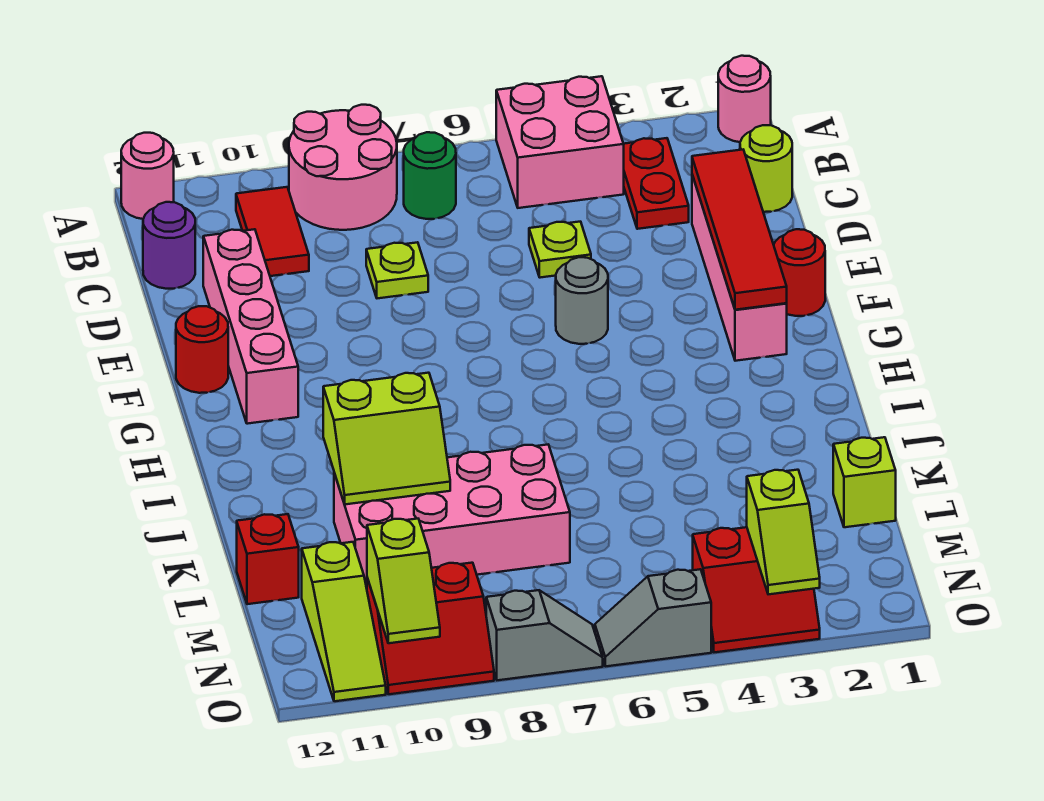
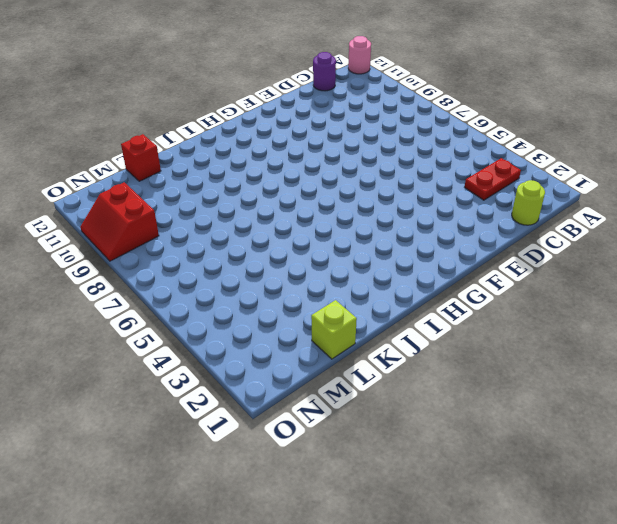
none -> pink round brick A1 level 1
none -> pink brick A4:B5 level 1
none -> pink round brick A8:B9 level 1

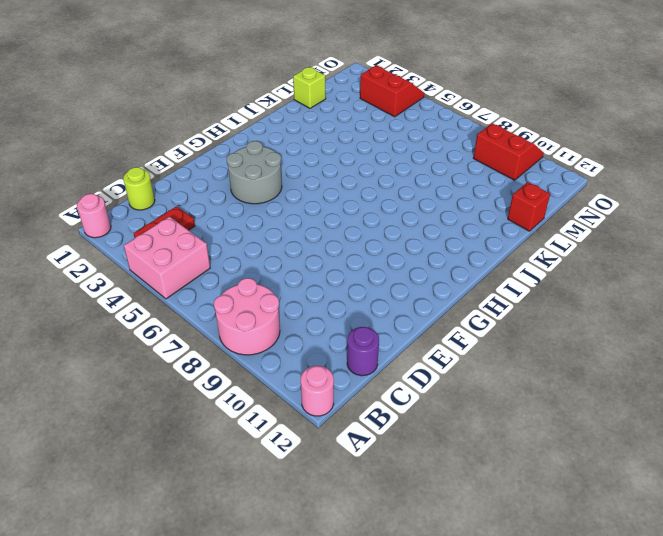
grey round brick F3:G4 level 1 -> none
none -> green round brick B7 level 1
none -> red tile B10:C10 level 1
none -> pink brick D2:G2 level 1

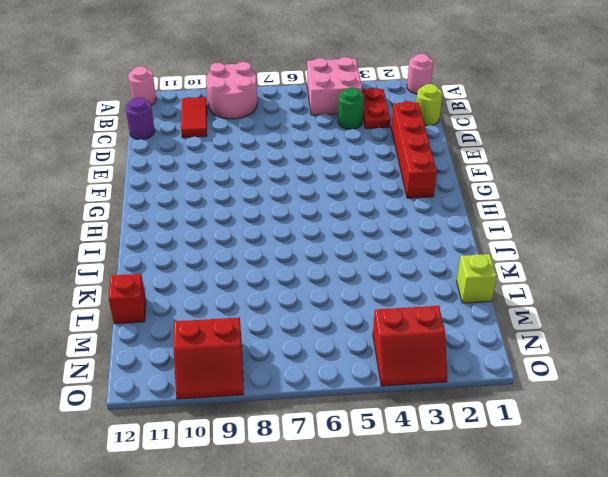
green round brick C4 level 1 -> green round brick B7 level 1
red brick D2:G2 level 1 -> pink brick D2:G2 level 1
none -> lime plate D5 level 1
none -> lime plate D8 level 1
none -> pink brick D11:G11 level 1

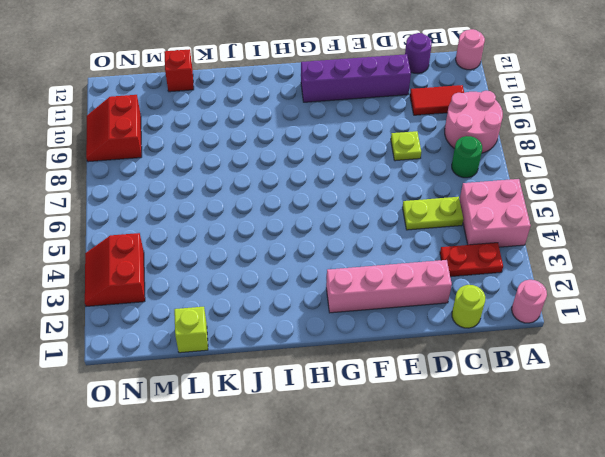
lime plate C5:D5 level 1 -> lime plate D5 level 1
purple brick D11:G11 level 1 -> pink brick D11:G11 level 1
none -> red round brick F1 level 1
none -> grey round brick F5 level 1
none -> red round brick F12 level 1

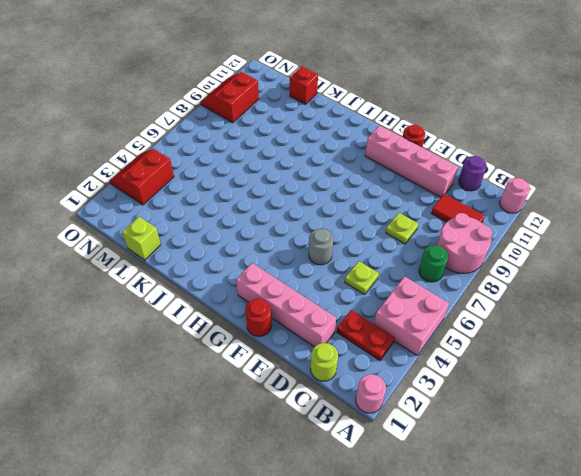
none -> pink brick K7:L10 level 1
none -> lime slope M11:O11 level 1 top M
none -> grey slope O5:O6 level 1 top 5

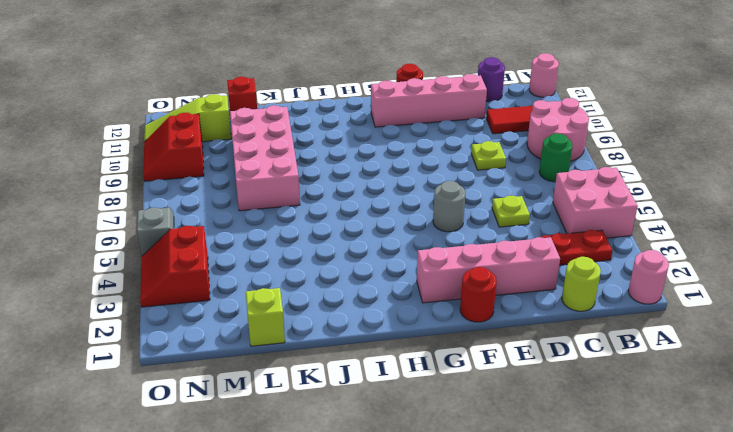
none -> grey slope O7:O8 level 1 top 8
none -> red tile D2:G2 level 2
none -> lime slope J9:K10 level 2 top J

